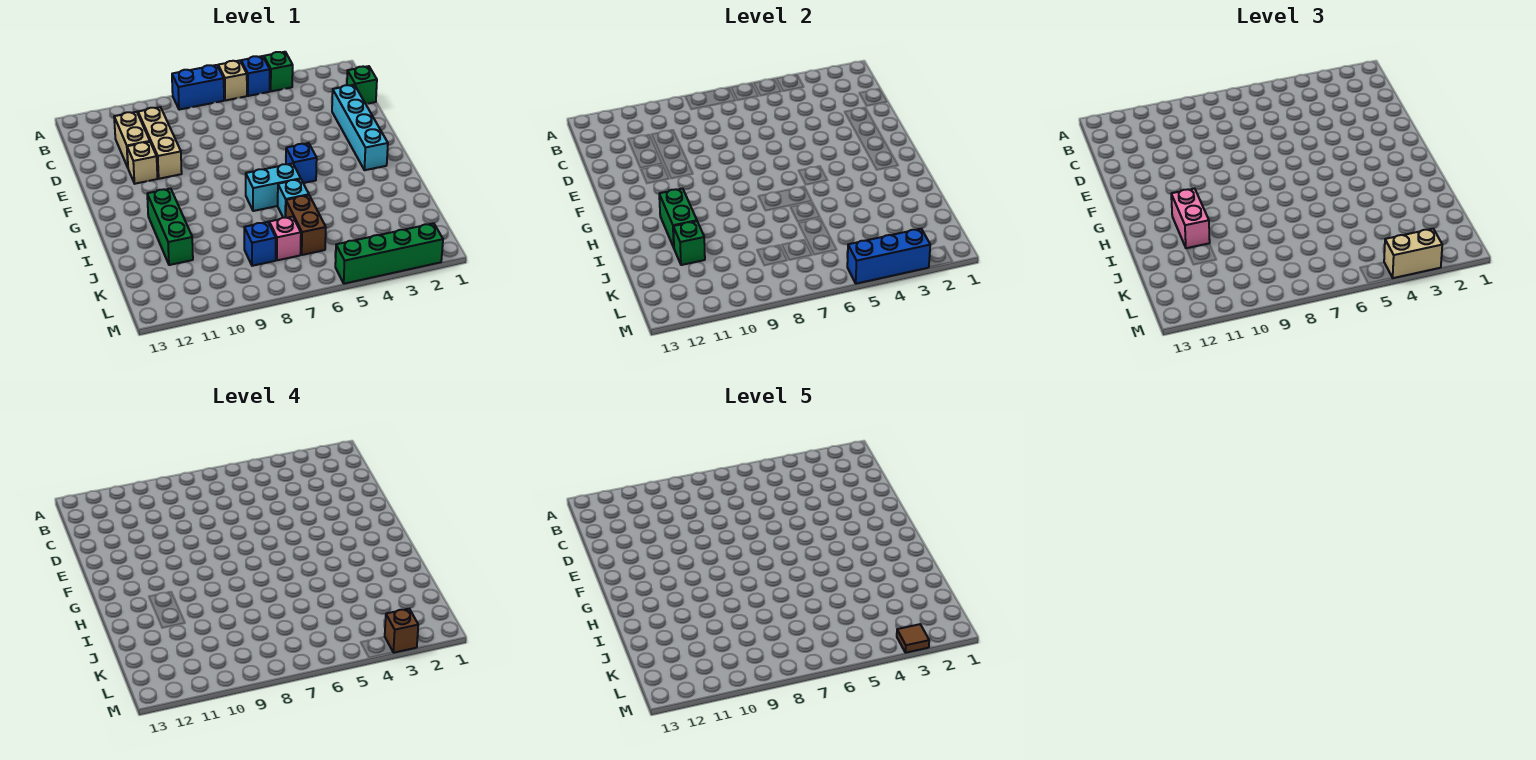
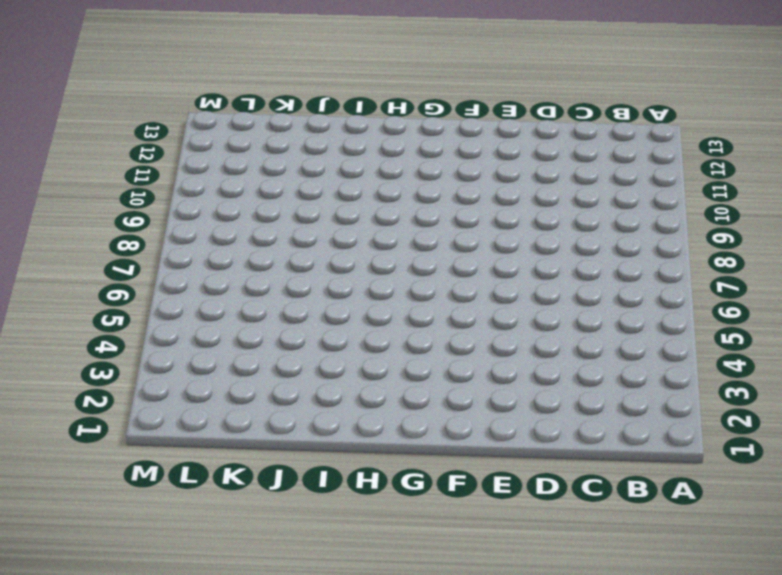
none -> green brick A4 level 1
none -> blue brick A5 level 1
none -> tan brick A6 level 1

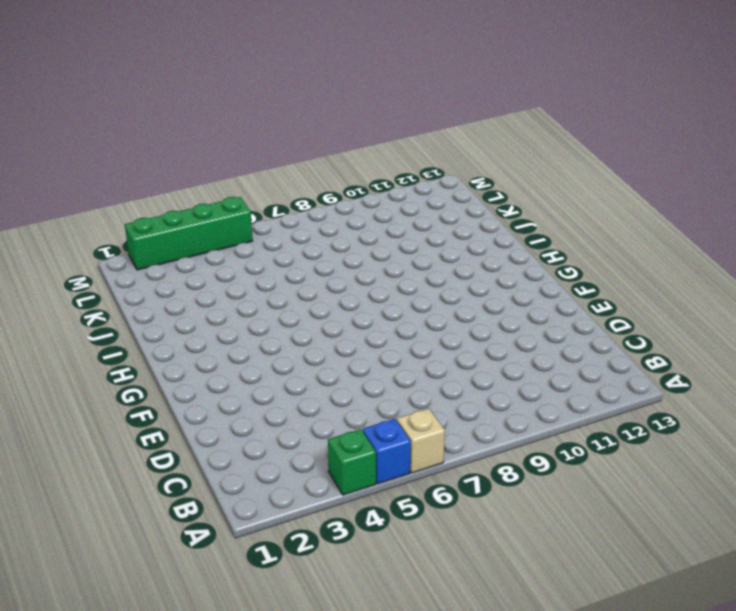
none -> blue brick A7:A8 level 1
none -> green brick C1 level 1
none -> tan brick C10:E10 level 1

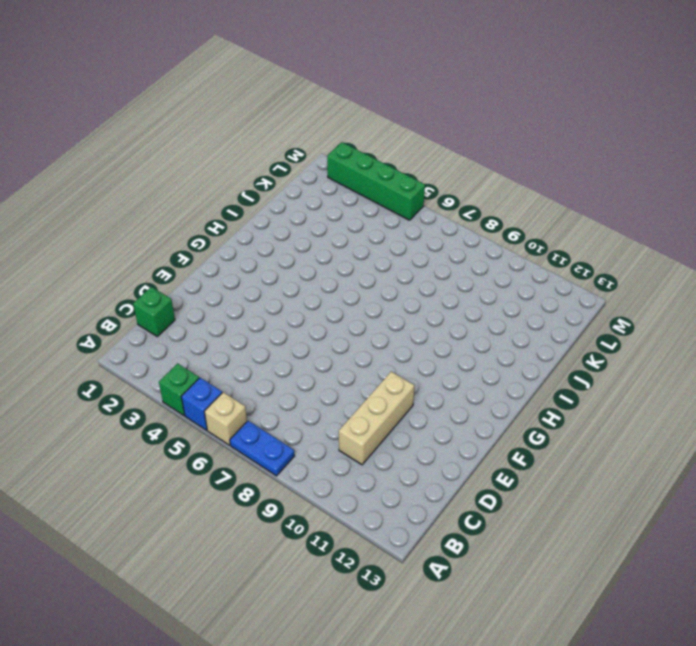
blue plate A7:A8 level 1 -> blue brick A7:A8 level 1
none -> tan brick C11:D11 level 1
none -> cyan brick D2:G2 level 1
none -> tan brick E11 level 1

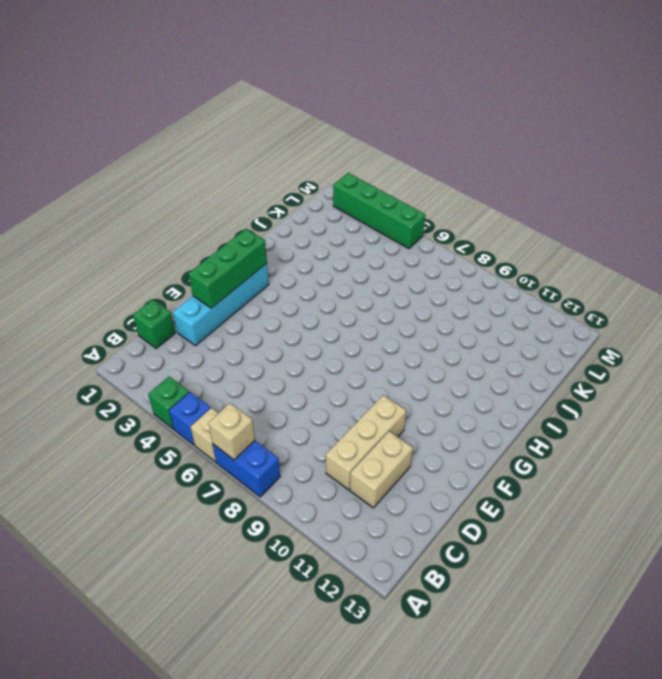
tan brick A7 level 2 -> tan brick E11 level 1
green brick E2:G2 level 2 -> green brick H11:J11 level 1
none -> blue brick G5 level 1
none -> cyan brick H6:H7 level 1
none -> cyan brick I6 level 1

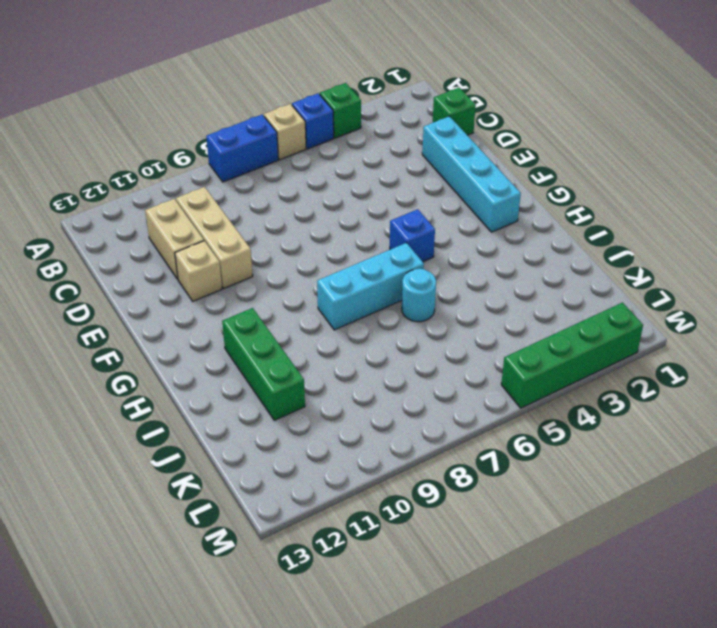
cyan brick H6:H8 level 1 -> cyan brick H6:H7 level 1
cyan round brick I6 level 1 -> cyan brick I6 level 1
none -> brown brick J6:K6 level 1
none -> pink brick K7 level 1
none -> blue brick K8 level 1

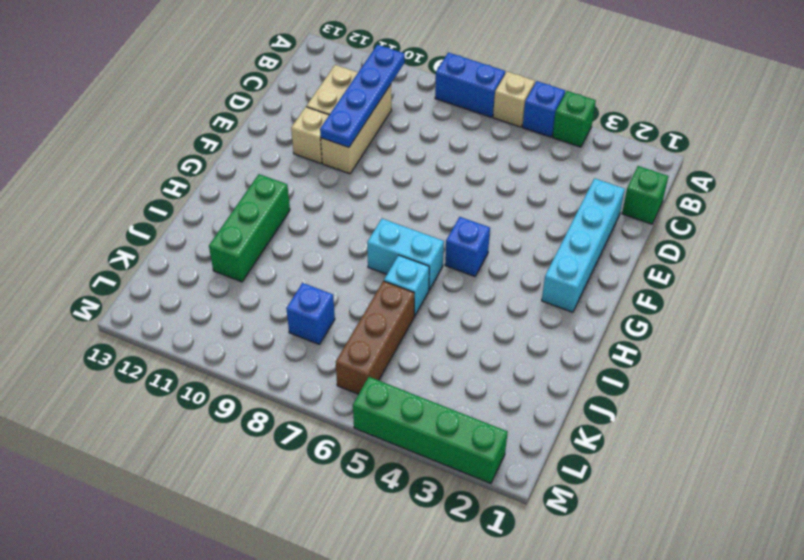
blue plate B10:E10 level 2 -> none
brown brick J6:L6 level 1 -> brown brick J6:K6 level 1
none -> pink brick K7 level 1
none -> green brick H11:I11 level 2
none -> green brick J11 level 2

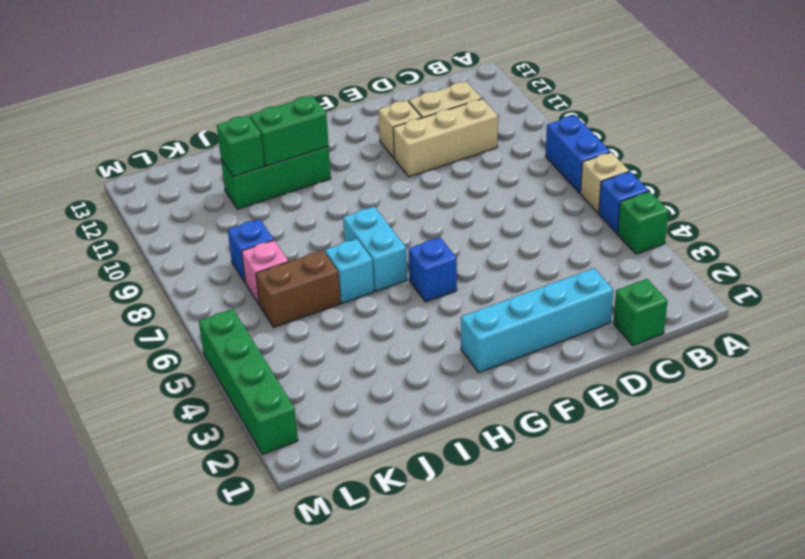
none -> blue brick M3:M5 level 2
none -> pink brick H11:I11 level 3
none -> tan brick M3:M4 level 3

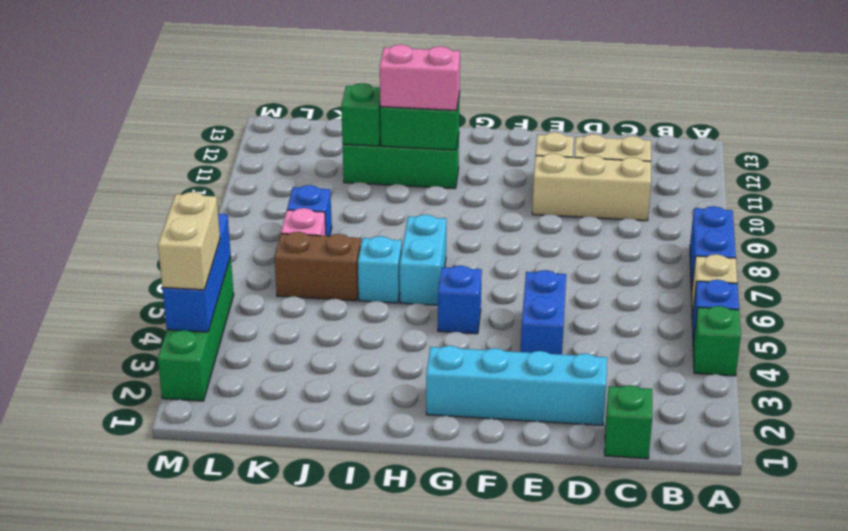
blue brick E4:E5 level 1 -> none
none -> brown brick M3 level 4
none -> brown tile M3 level 5

